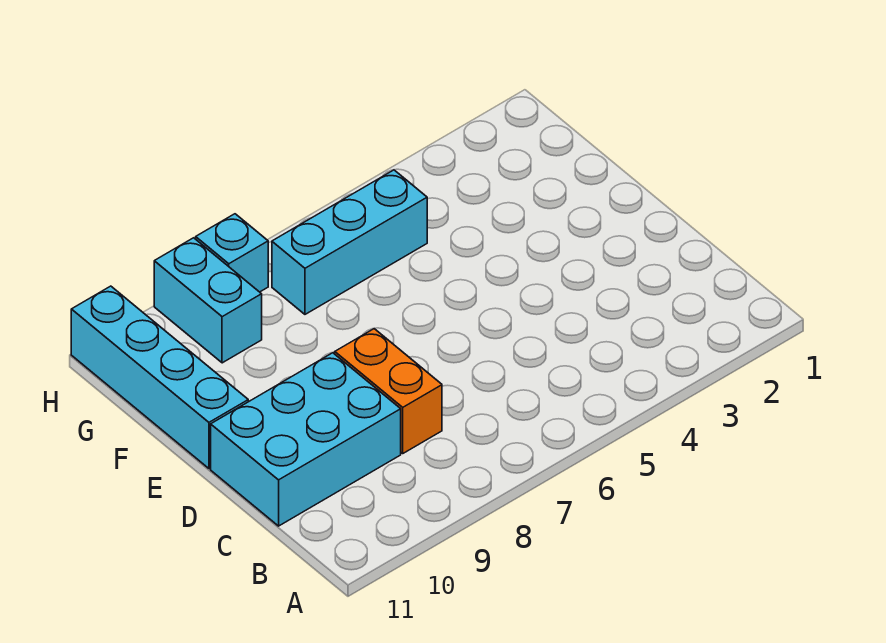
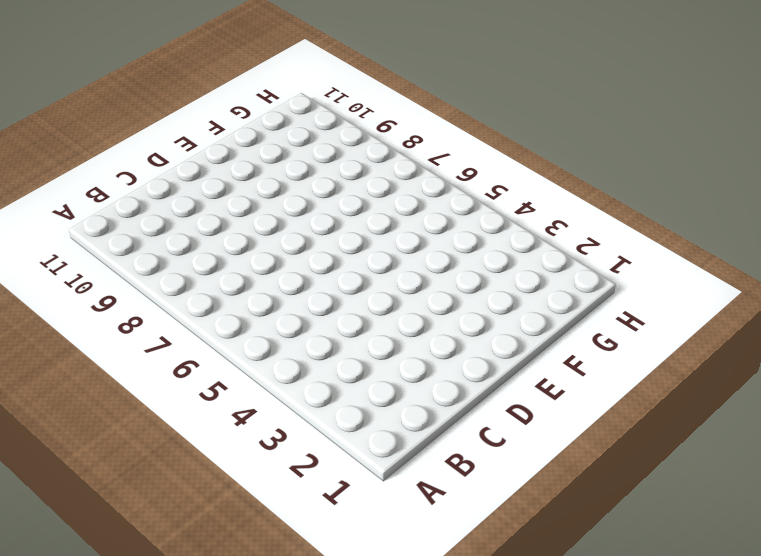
none -> orange brick C8:D8 level 1
none -> cyan brick C9:D11 level 1

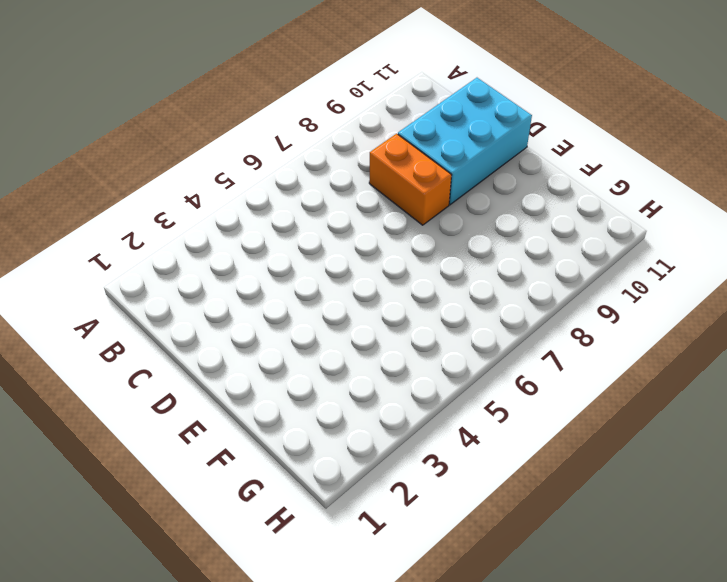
none -> cyan brick E11:H11 level 1
none -> cyan brick G5:G7 level 1

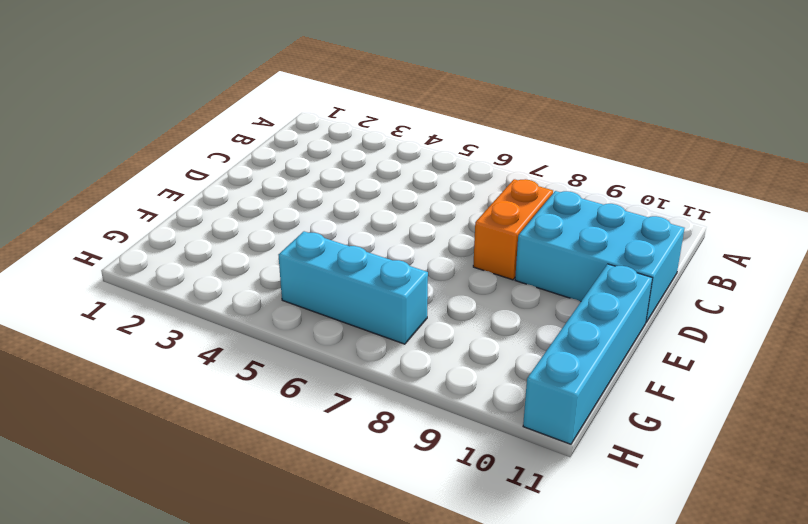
none -> cyan brick G9:H9 level 1
none -> cyan brick H8 level 1

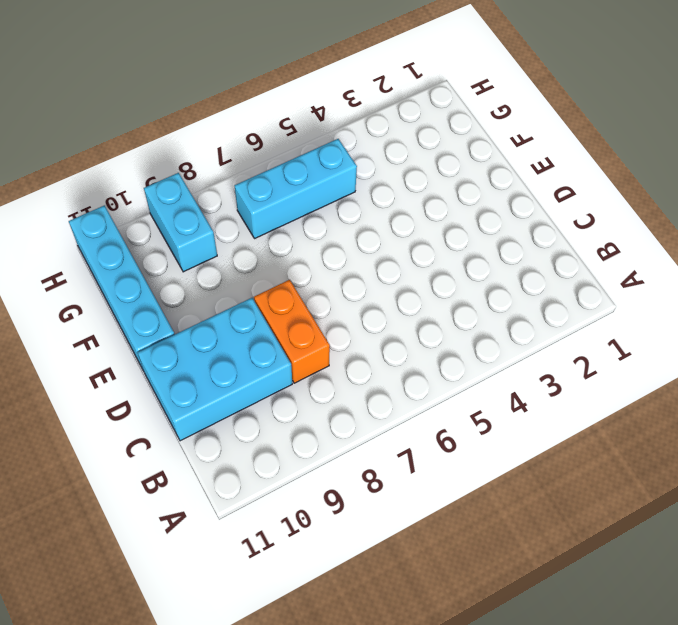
none -> cyan brick H8 level 1

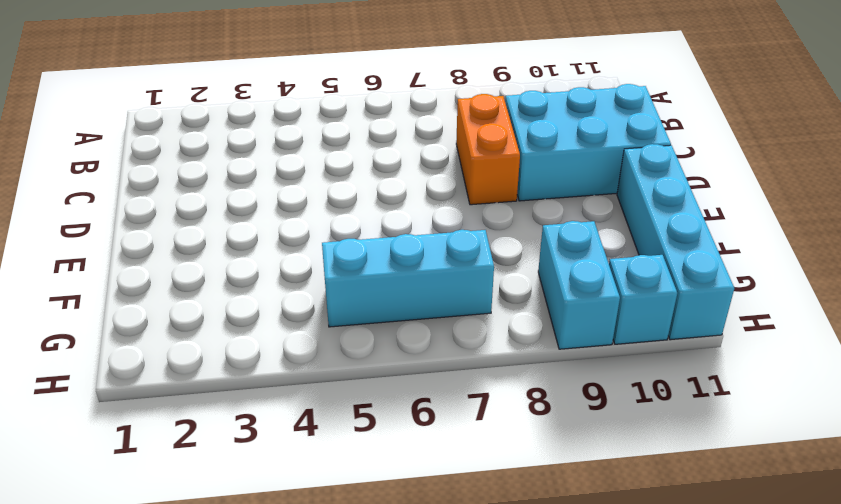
cyan brick H10 level 1 -> cyan brick H8 level 1

